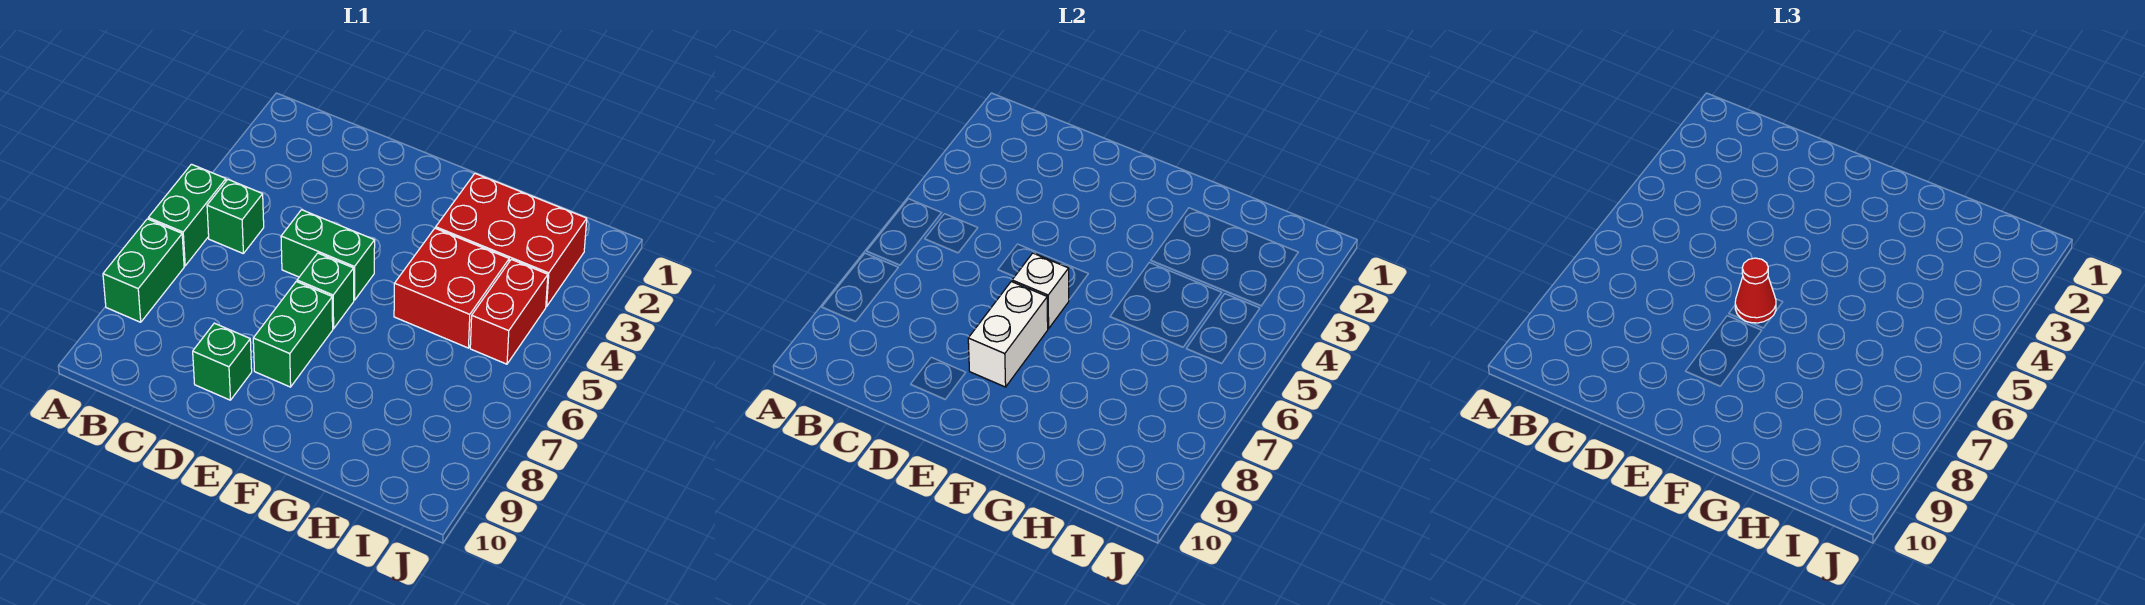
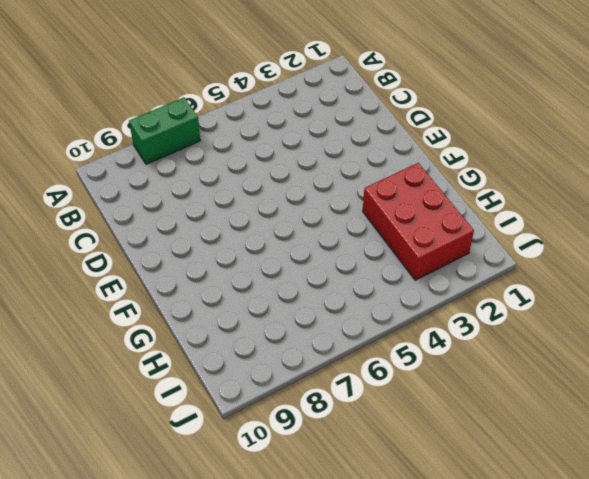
none -> green brick A5:A6 level 1
none -> green brick B5 level 1
none -> green brick D5:E5 level 1

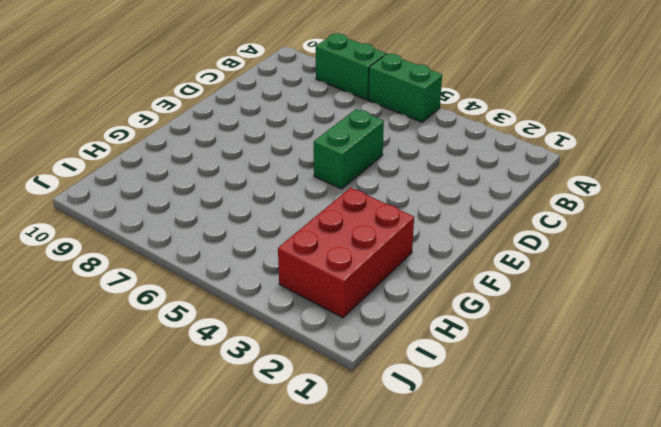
none -> green brick B5 level 1
none -> green brick D9 level 1
none -> green brick E6 level 1

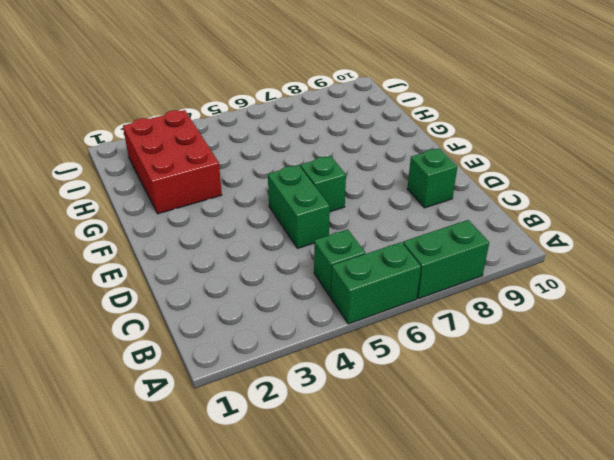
none -> green brick E7:E8 level 1
none -> red brick G4:H5 level 1
none -> red brick I4:I5 level 1

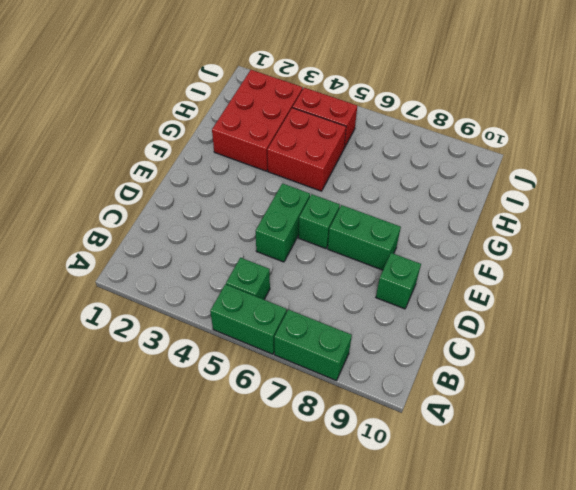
none -> white brick E6 level 2
none -> white brick E7:E8 level 2
none -> red cone E6 level 3

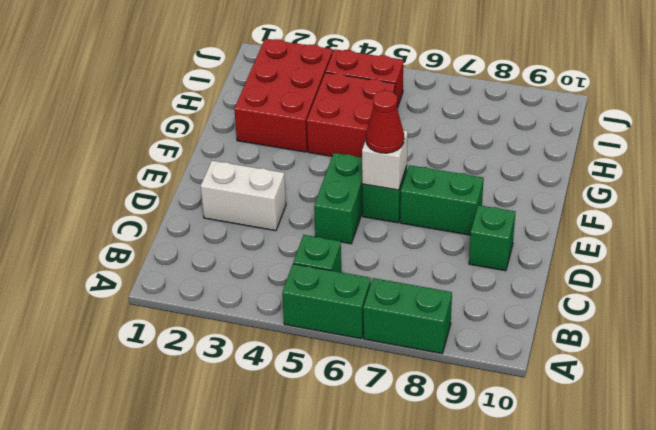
white brick D2:D3 level 1 -> white brick E7:E8 level 2

